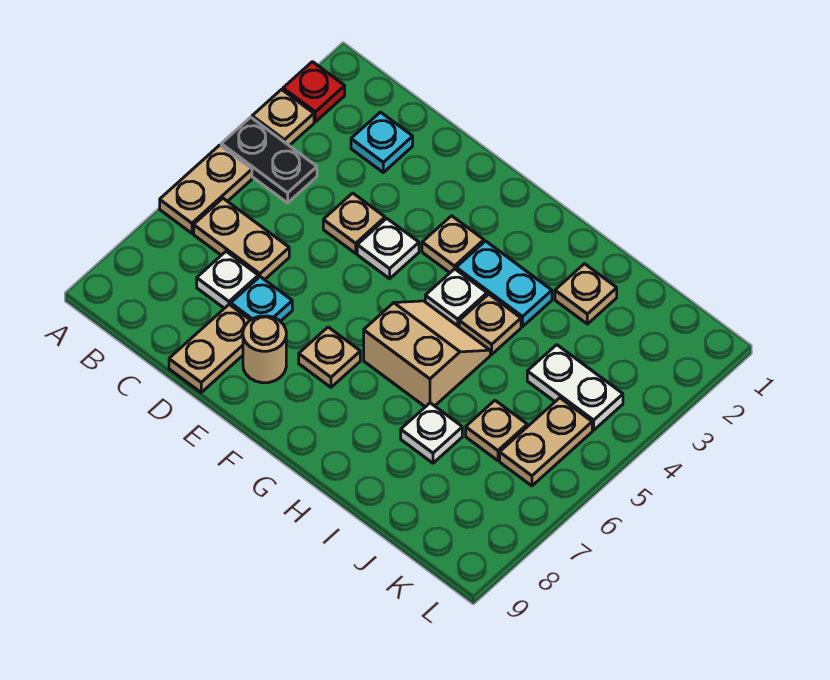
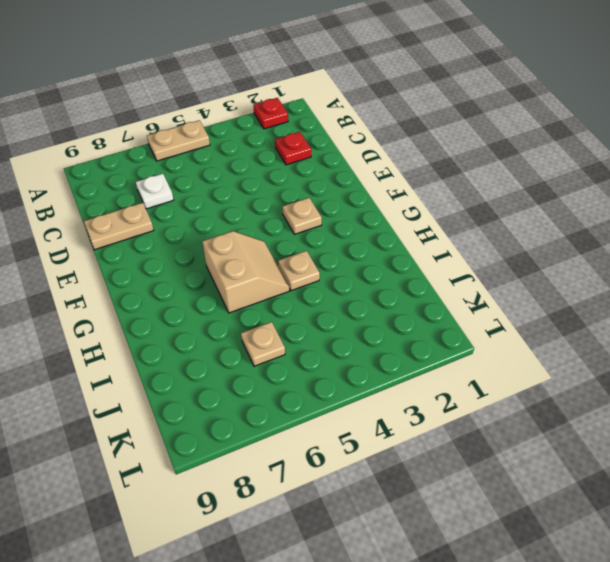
red plate C2 level 1 -> cyan plate C2 level 1
none -> tan plate A3 level 1
none -> black plate A4:B4 level 1
none -> tan plate B6:C6 level 1

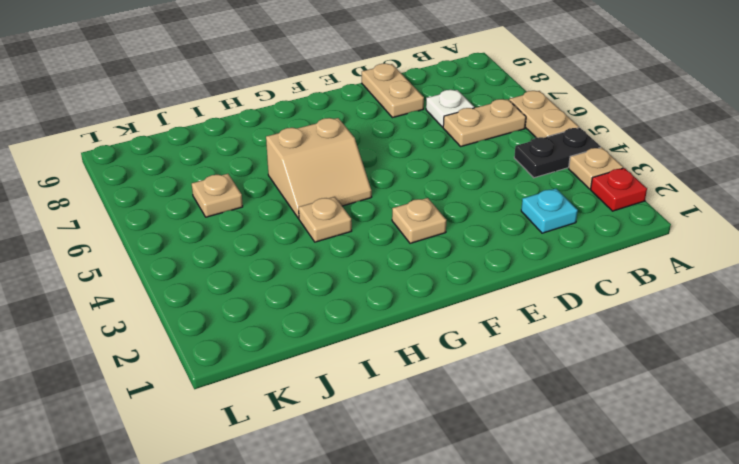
none -> tan plate D4 level 1
none -> cyan plate D7 level 1
none -> white plate E4 level 1

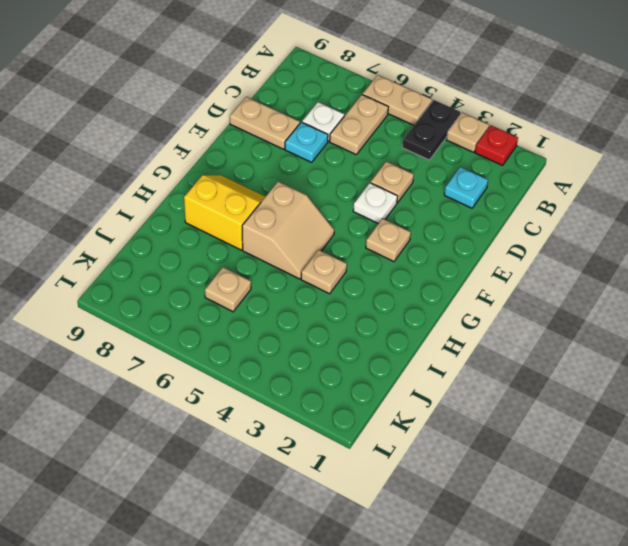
yellow slope G7:H8 level 1 top H -> none
none -> tan round brick E8 level 1
none -> tan plate F7 level 1
none -> cyan plate G3:H3 level 1

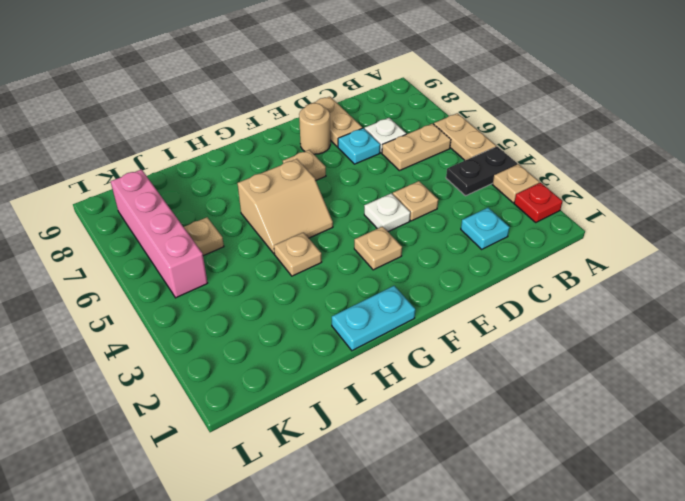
cyan plate G1:H1 level 1 -> cyan plate G3:H3 level 1
pink brick K5:K8 level 1 -> tan plate K5:K6 level 1
none -> white plate G4 level 1
none -> tan plate I2 level 1
none -> white plate I7 level 1

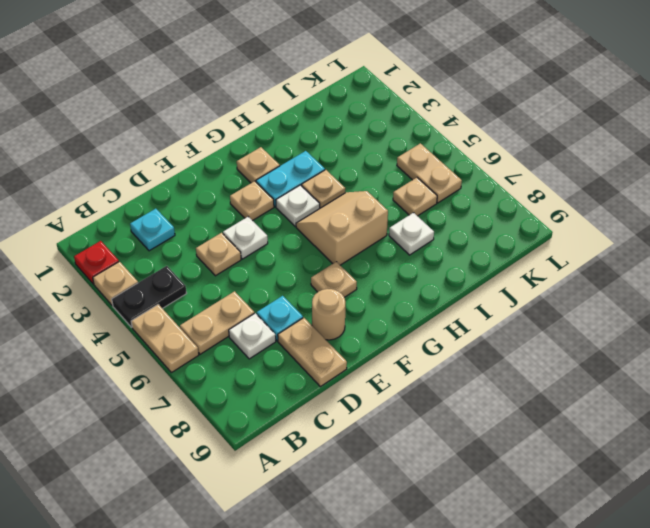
tan plate G2 level 1 -> tan plate I2 level 1
none -> white plate J4:K4 level 1

